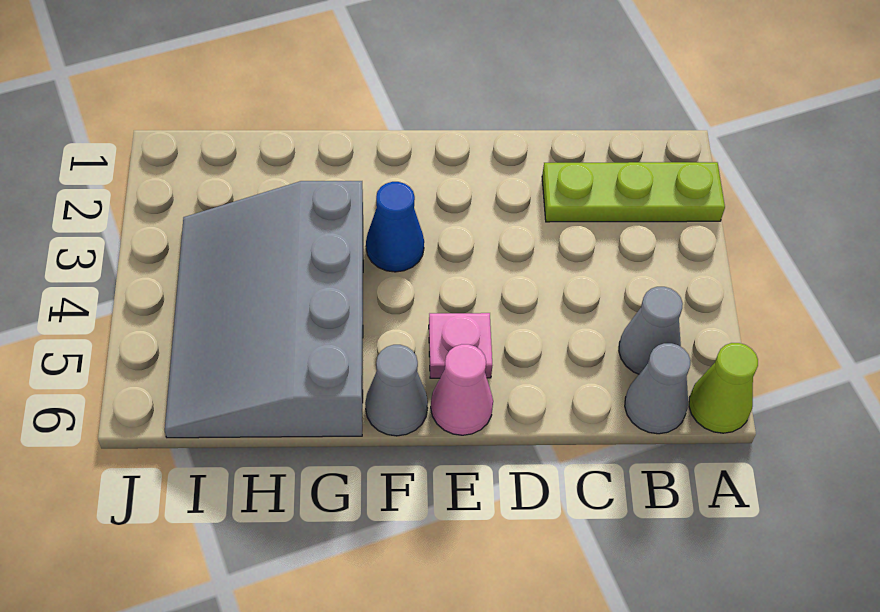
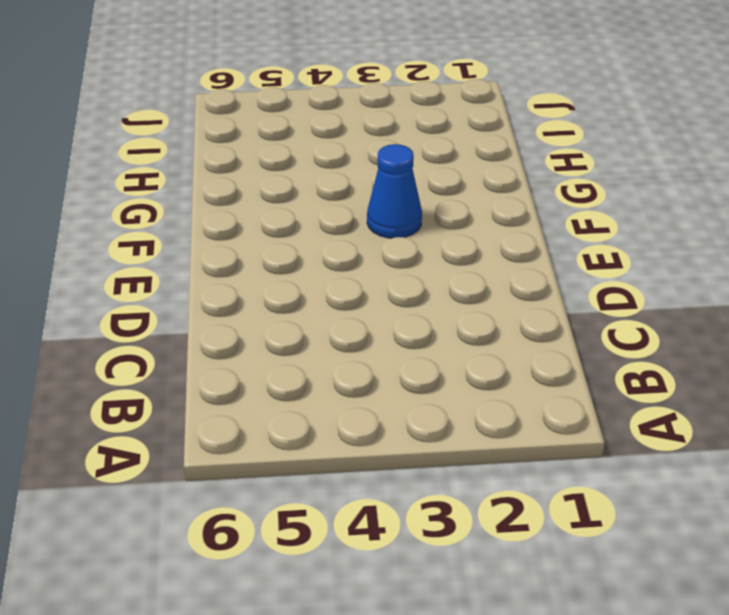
none -> lime plate A2:C2 level 1
none -> lime cone A6 level 1

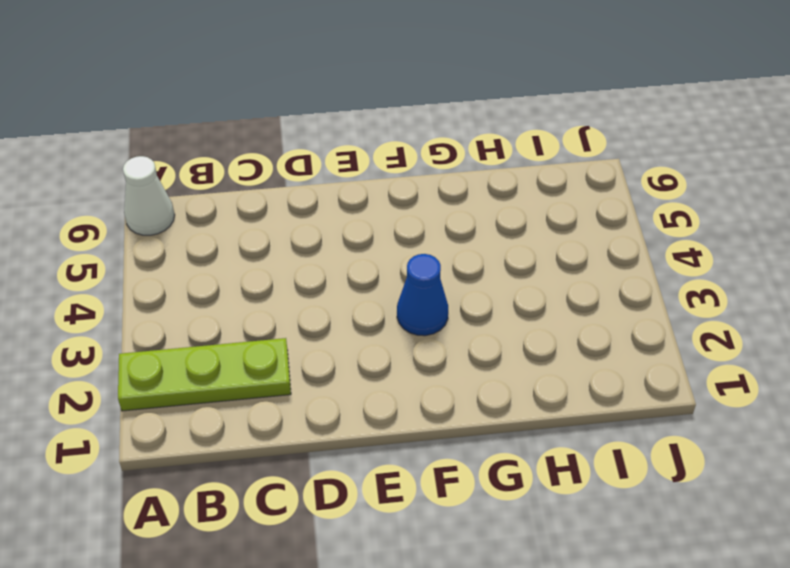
white cone A6 level 1 -> lime cone A6 level 1
none -> grey cone B5 level 1
none -> grey cone B6 level 1

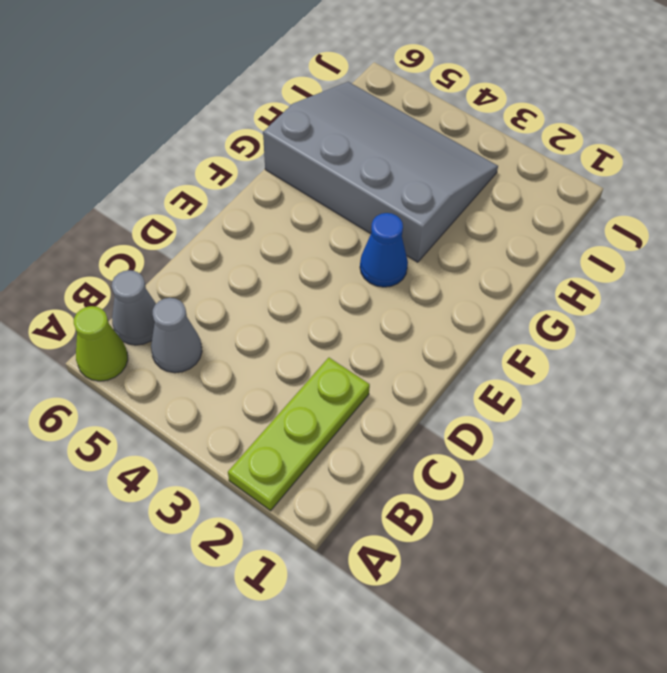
none -> pink plate E5 level 1
none -> pink cone E6 level 1

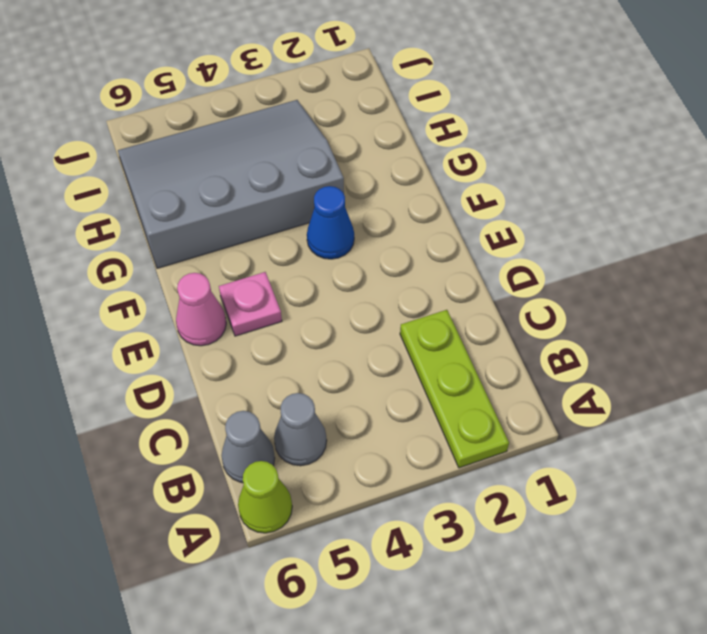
none -> grey cone F6 level 1

